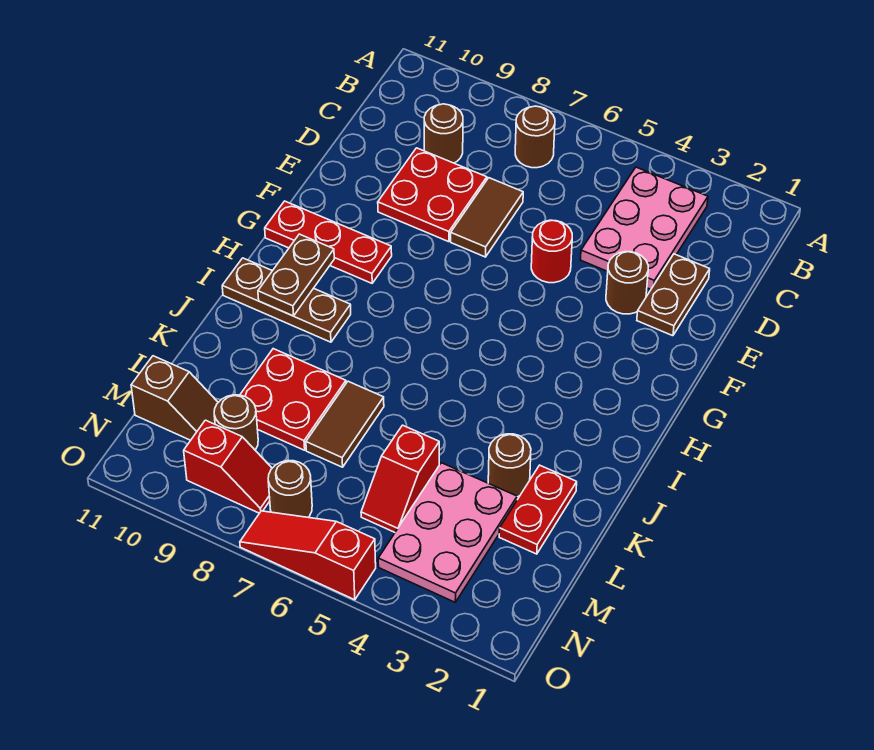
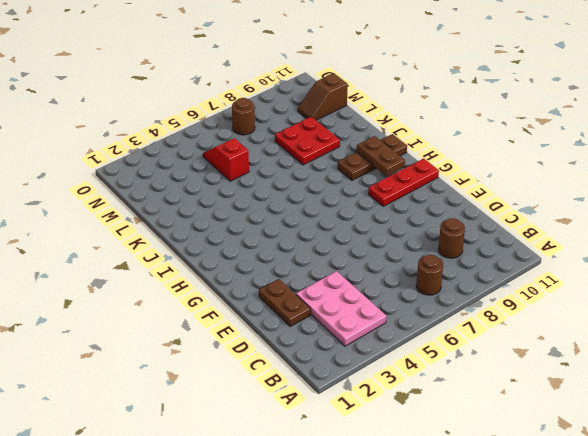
none -> brown tile D7:E7 level 1
none -> red plate D8:E9 level 1
none -> brown round brick E3 level 1

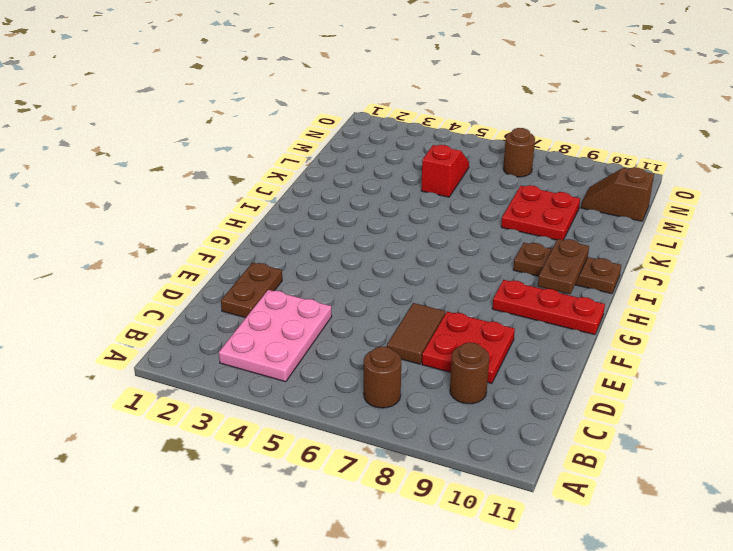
none -> brown round brick E3 level 1
none -> red round brick E5 level 1
none -> red plate K2:L2 level 1

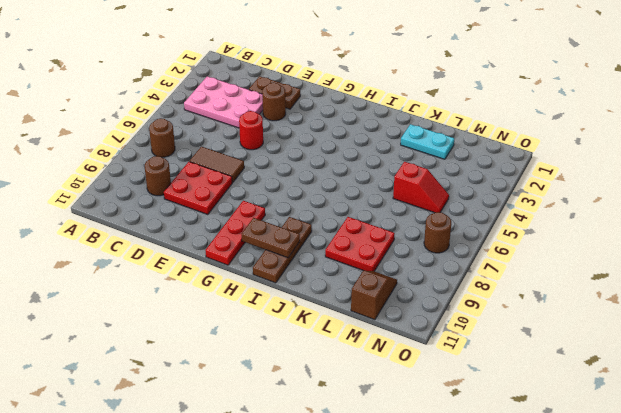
cyan plate K2:L2 level 1 -> red plate K2:L2 level 1
none -> brown round brick K3 level 1
none -> brown tile K7:L7 level 1
none -> pink plate L3:N4 level 1

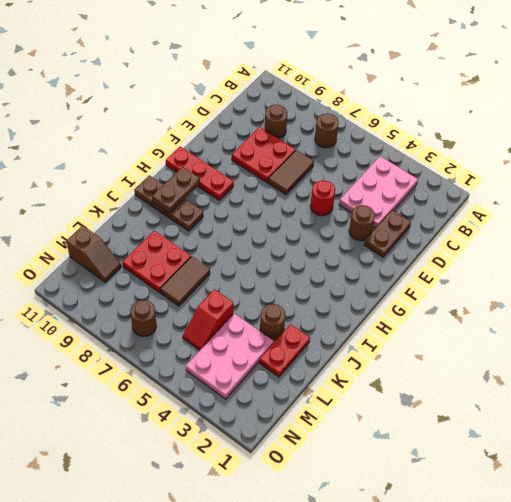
none -> brown round brick M9 level 1
none -> red slope N8:N9 level 1 top 9
none -> red slope O5:O7 level 1 top 5

